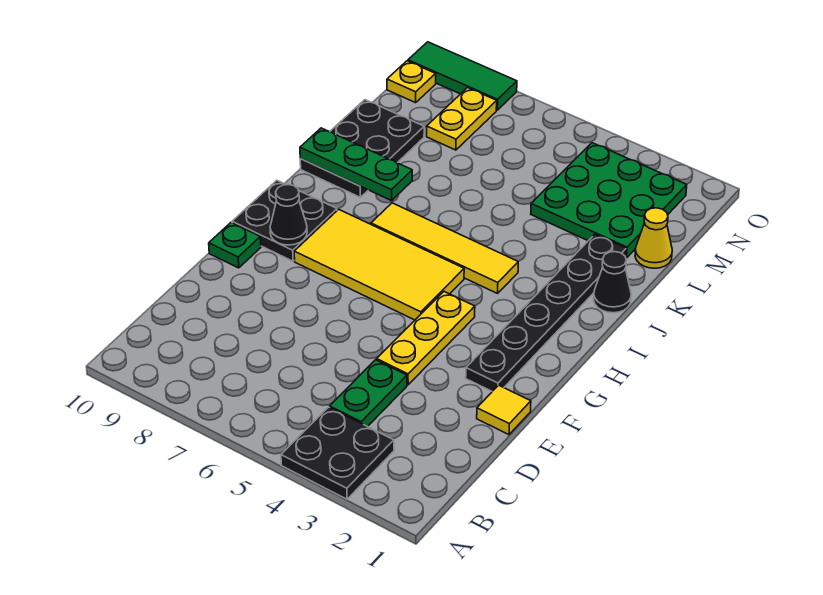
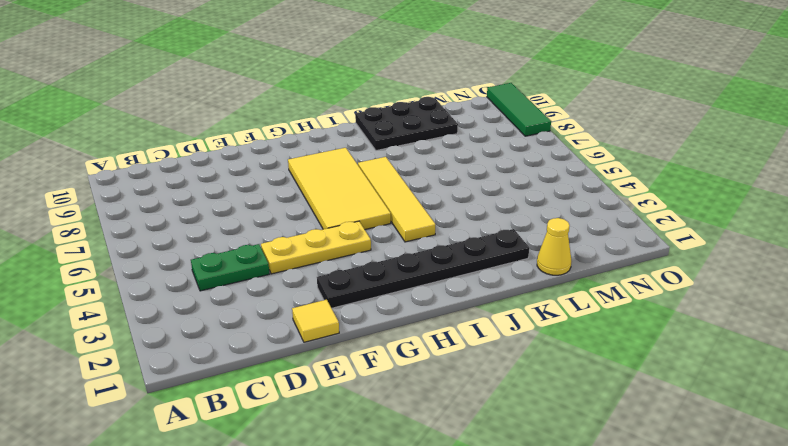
none -> black plate A3:B4 level 1
none -> green plate F10 level 1
none -> black plate G9:H10 level 1

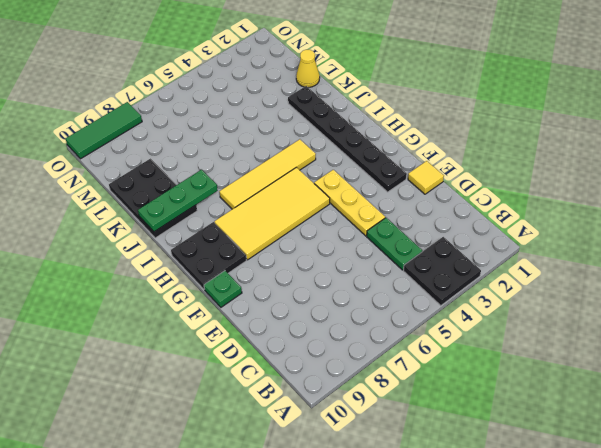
none -> black cone J1 level 1
none -> green plate L2:N4 level 1
none -> yellow plate M8:N8 level 1

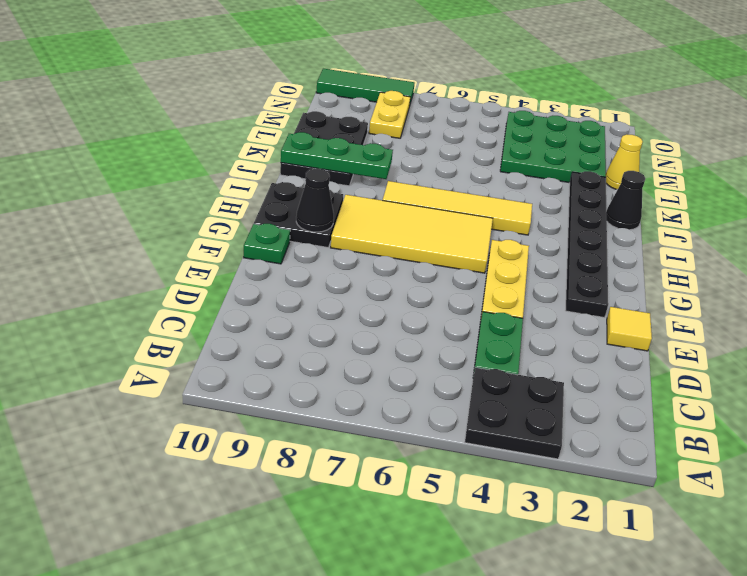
none -> yellow plate N10 level 1

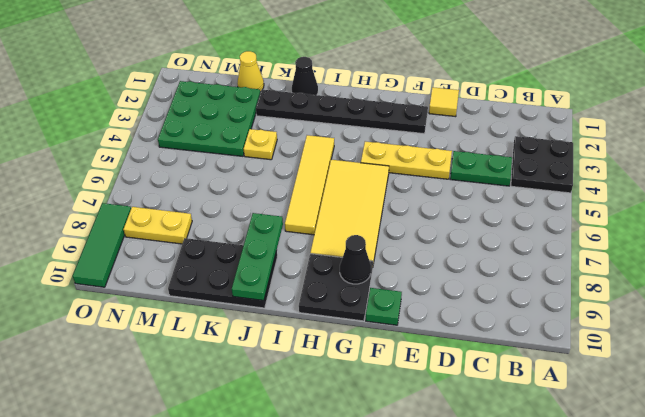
yellow plate K4 level 1 -> yellow plate N10 level 1

